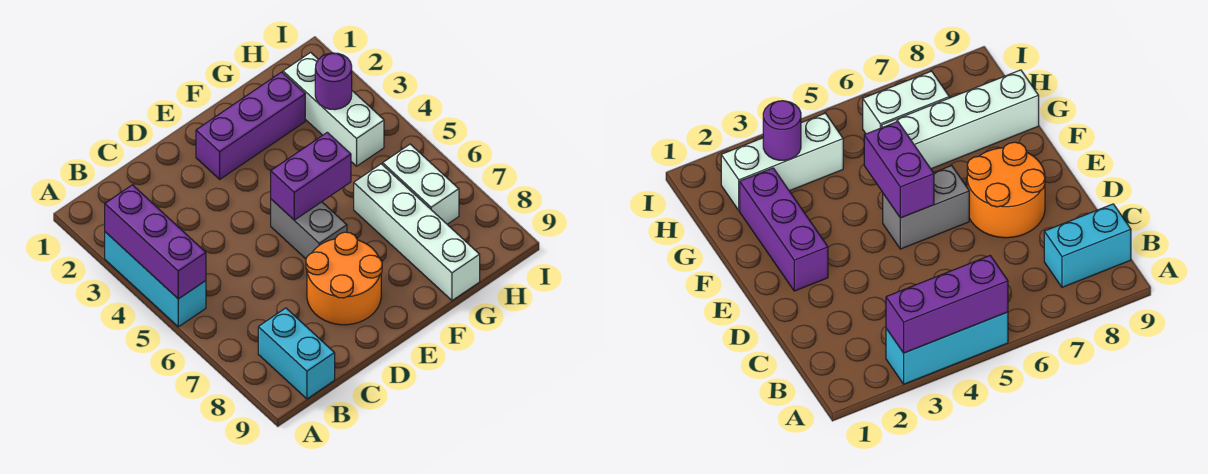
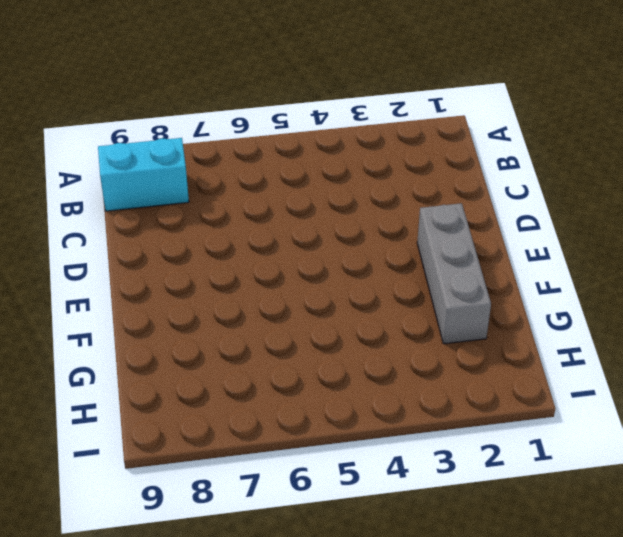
grey brick E2:G2 level 1 -> purple brick E2:G2 level 1
none -> cyan brick A3:A5 level 1
none -> orange round brick D7:E8 level 1

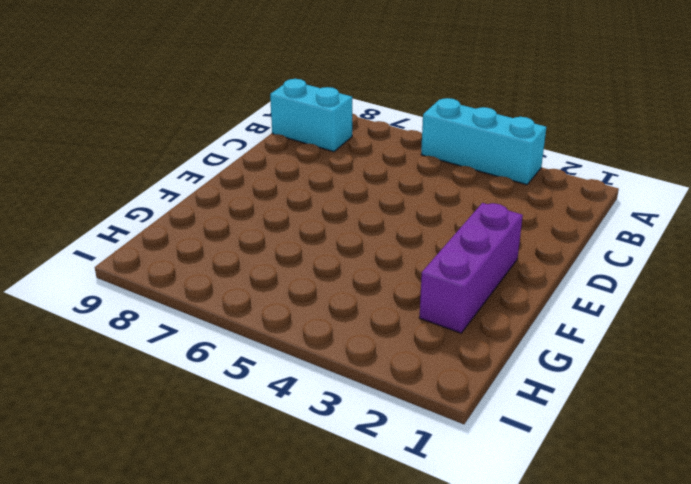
none -> orange round brick D7:E8 level 1
none -> grey brick E5:E6 level 1

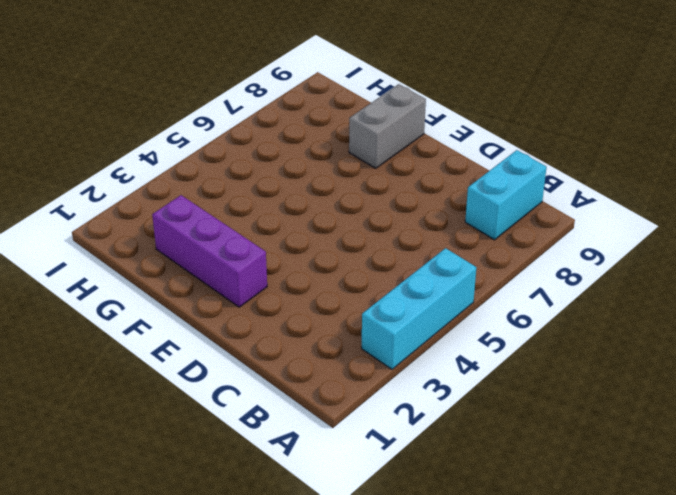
grey brick F8:F9 level 1 -> grey brick E5:E6 level 1
none -> orange round brick D7:E8 level 1
none -> white brick G6:G9 level 1

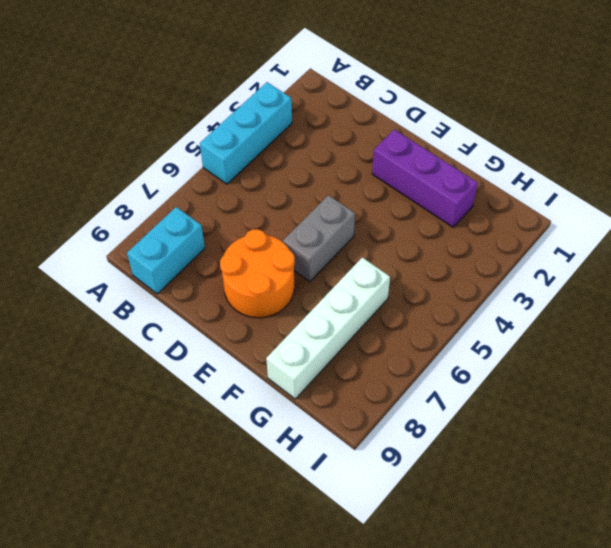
none -> white brick H2:H4 level 1
none -> white brick H6:H7 level 1

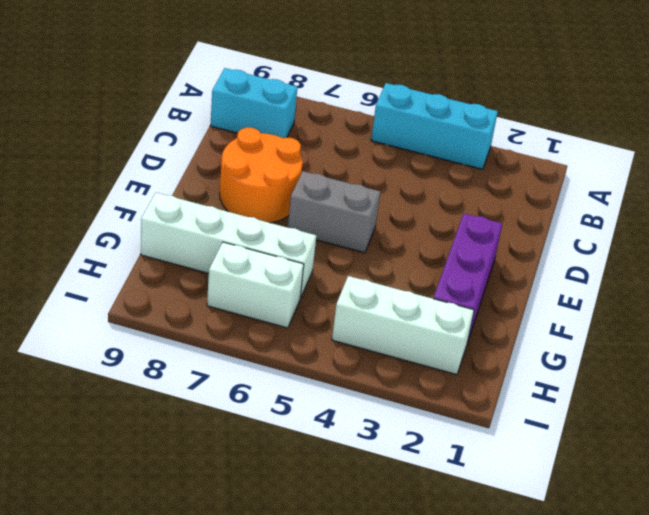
none -> purple brick A3:A5 level 2
none -> purple brick E5:F5 level 2

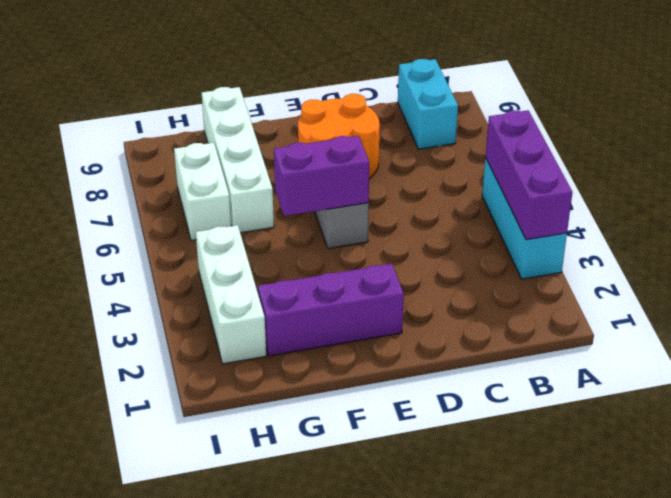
none -> purple round brick H3 level 2

